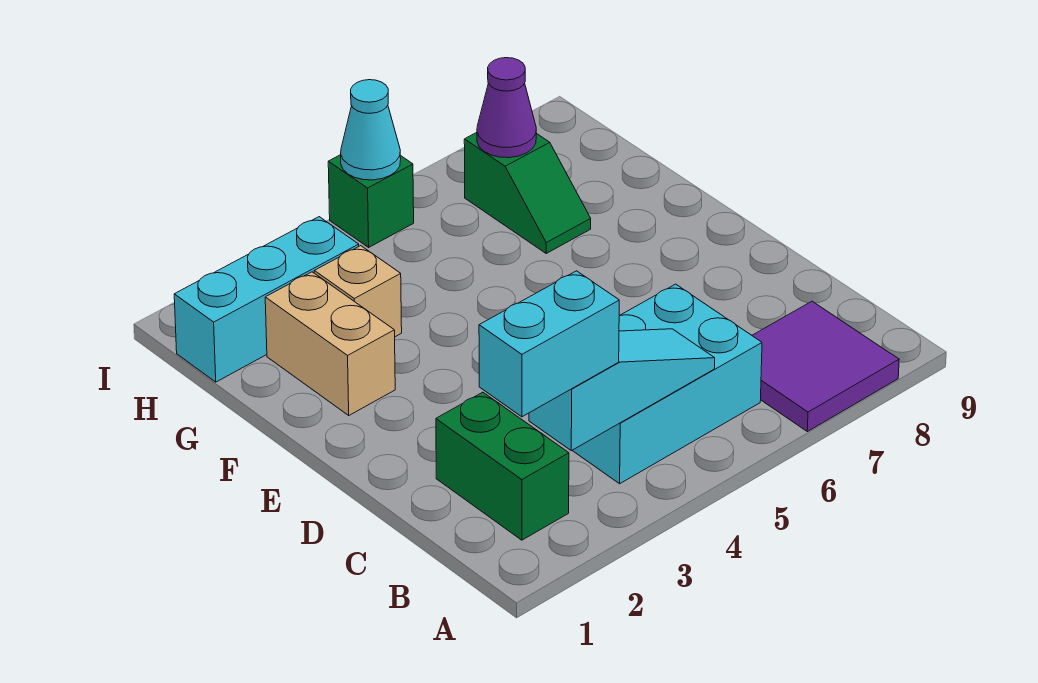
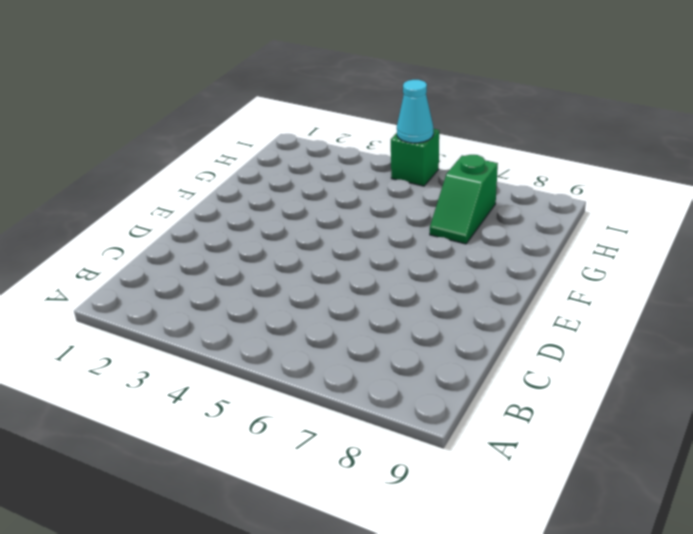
none -> purple tile A7:B8 level 1
none -> green brick B2:C2 level 1
none -> cyan brick B4:C6 level 1

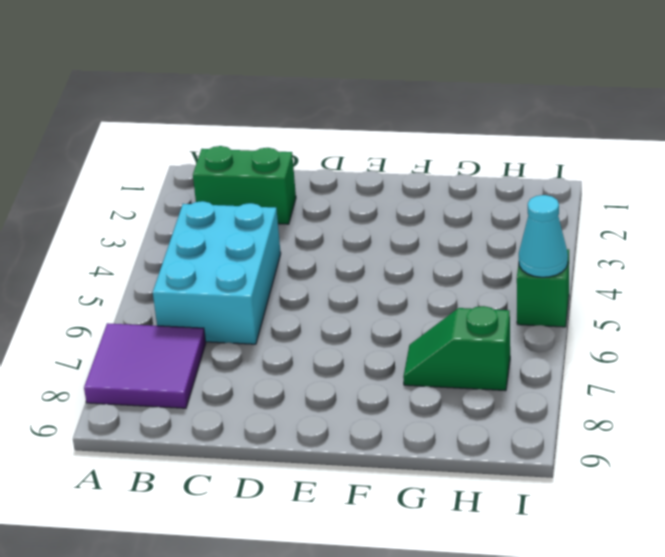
none -> tan brick F2:G2 level 1
none -> tan brick G3 level 1
none -> cyan brick H1:H3 level 1

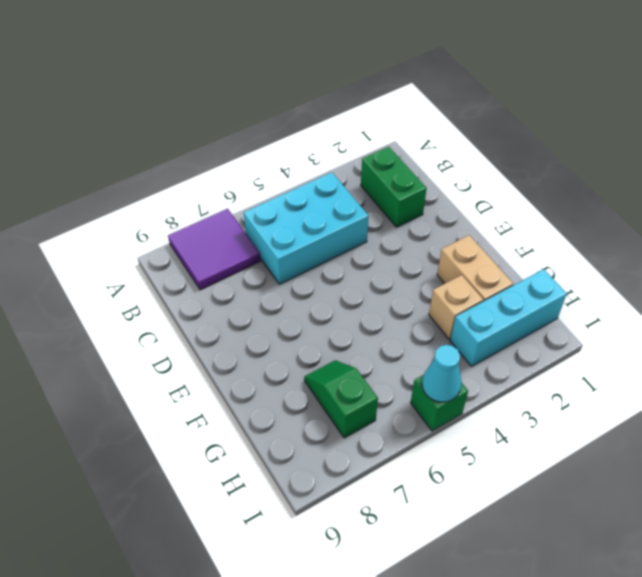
none -> cyan slope B3:B5 level 2 top 3
none -> purple cone H7 level 2
none -> cyan brick B2:B3 level 3

